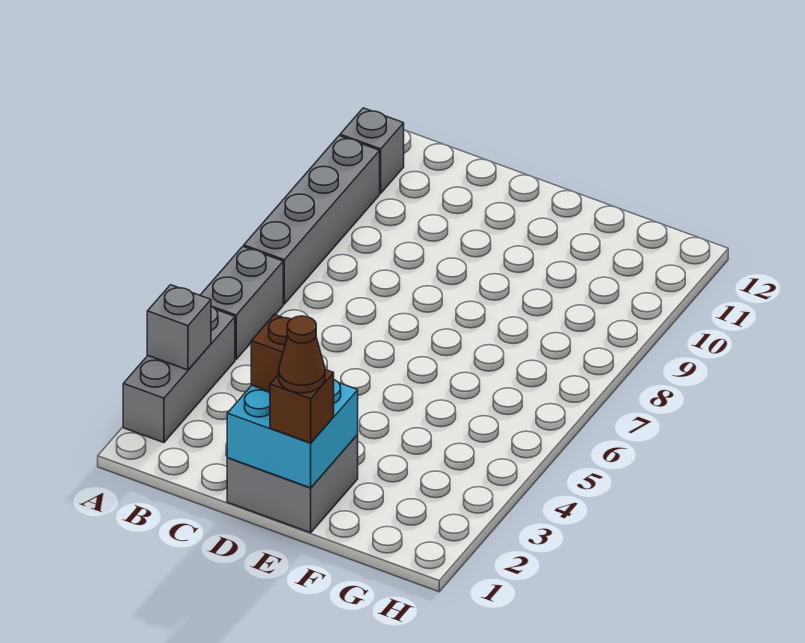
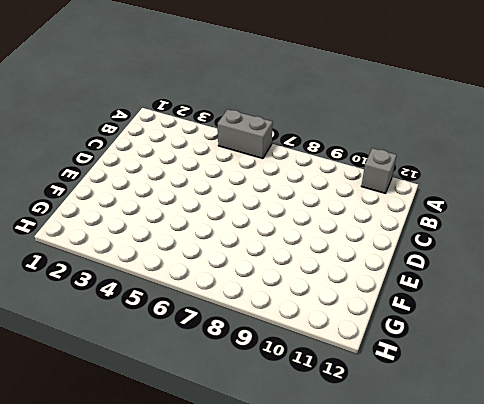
none -> grey brick A2:A4 level 1
none -> grey brick A7:A10 level 1

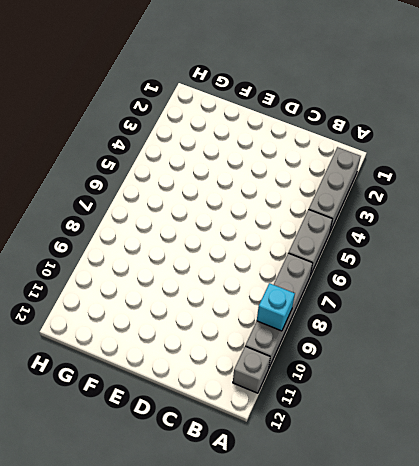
cyan brick A9 level 2 -> none
none -> grey brick D1:E2 level 1
none -> grey brick A3 level 2

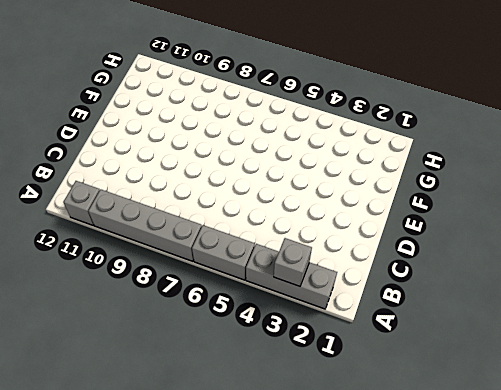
none -> grey brick D1:E2 level 1
none -> cyan brick D1:E2 level 2

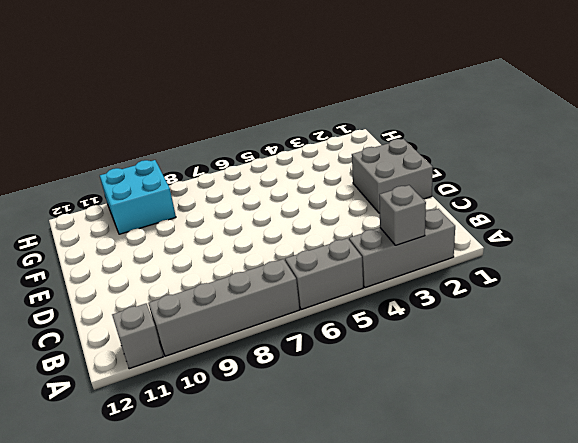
cyan brick G9:H10 level 1 -> cyan brick D1:E2 level 2
none -> brown brick D2 level 3
none -> brown brick E1 level 3

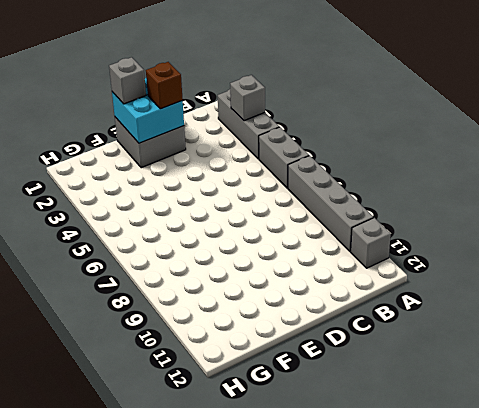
grey brick E1 level 3 -> brown brick E1 level 3
none -> brown cone E1 level 4

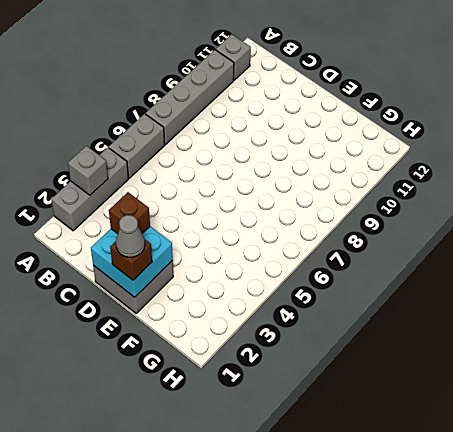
grey cone E1 level 4 -> brown cone E1 level 4

